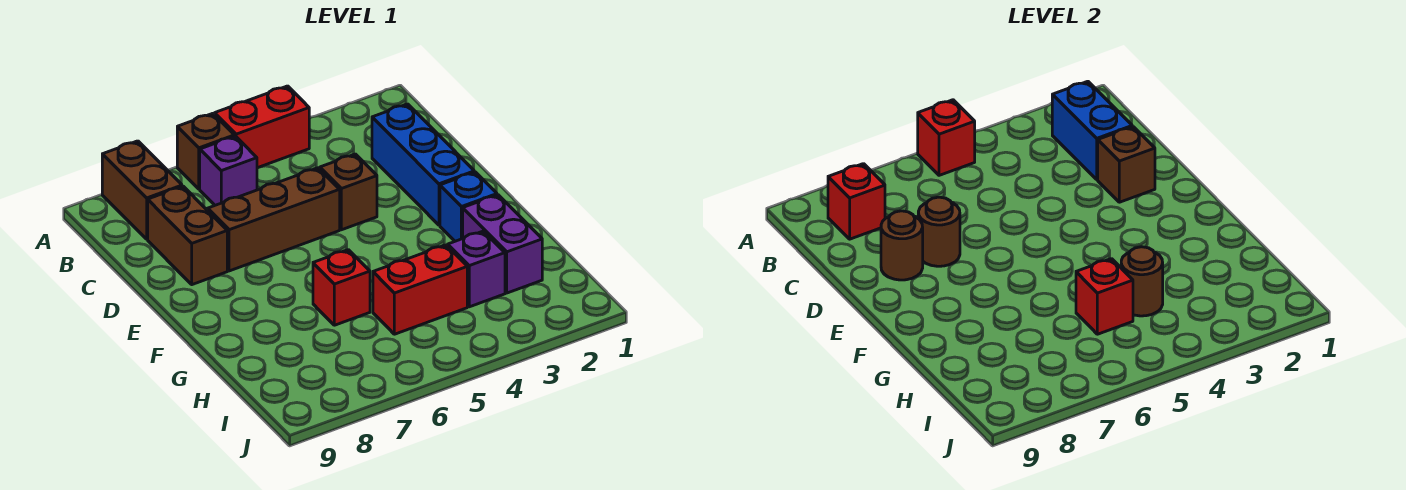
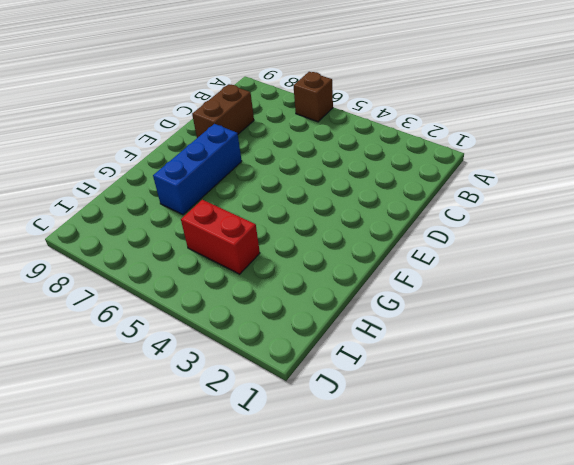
blue brick E7:G7 level 1 -> blue brick C2:E2 level 1
none -> red brick A4:A5 level 1
none -> brown brick A8:B8 level 1
none -> purple brick B6 level 1

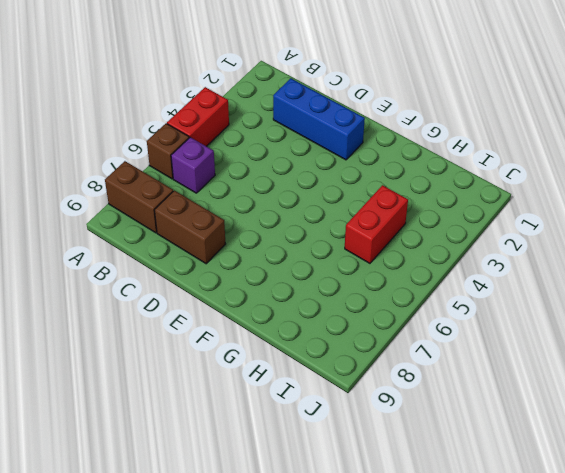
none -> brown brick D4 level 1
none -> brown brick D5:D7 level 1
none -> blue brick F2 level 1

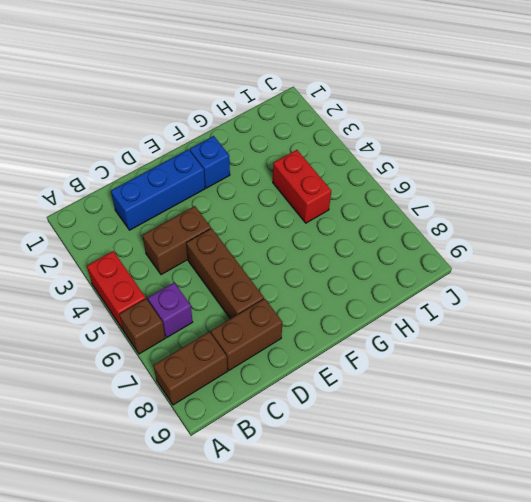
brown brick C4:D4 level 1 -> brown brick D4 level 1
none -> purple brick G2:H2 level 1
none -> red brick G6 level 1
none -> purple brick H3 level 1

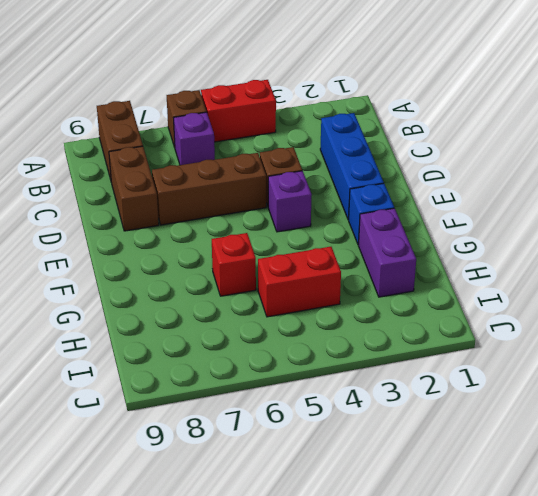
purple brick E4 level 1 -> purple brick H3 level 1
none -> red brick A5 level 2
none -> blue brick B2:C2 level 2
none -> red brick B8 level 2

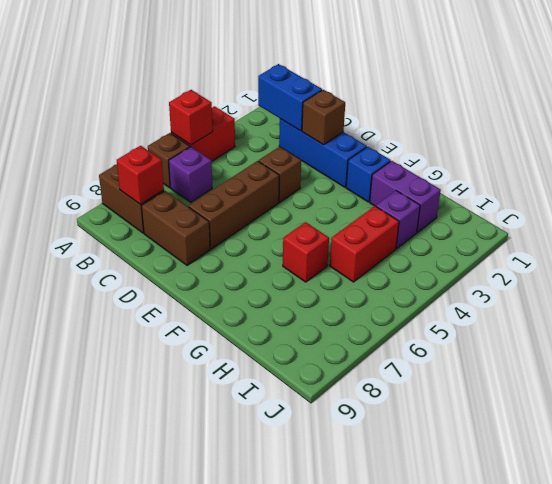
none -> brown round brick D7 level 2
none -> brown round brick D8 level 2
none -> brown round brick H4 level 2

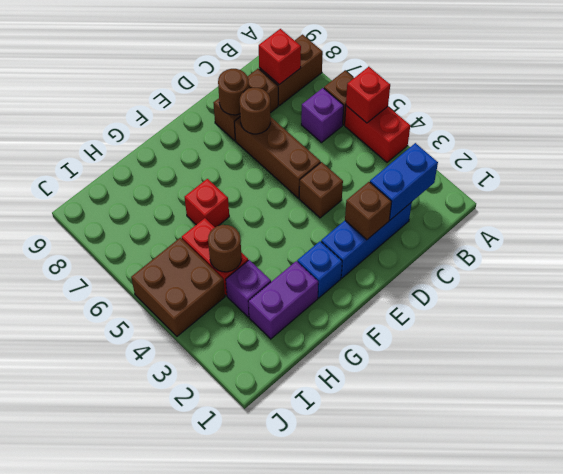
brown brick I4:J5 level 1 -> none
none -> red brick H5 level 2

